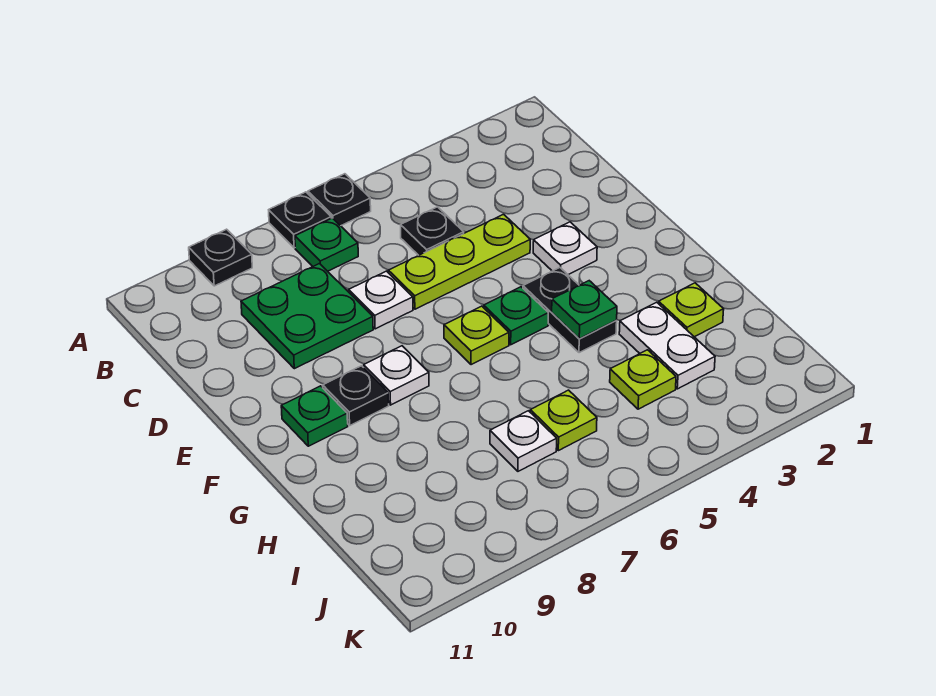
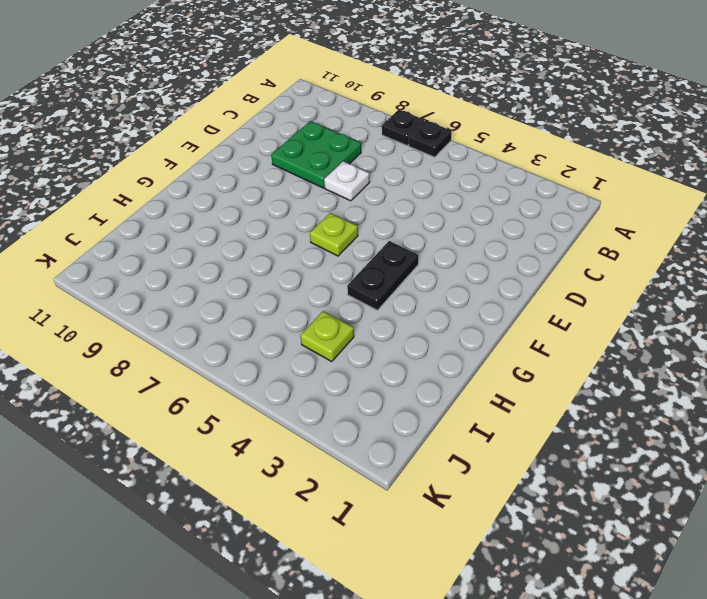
none -> black plate A9 level 1
none -> green plate B7 level 1
none -> black plate C5 level 1

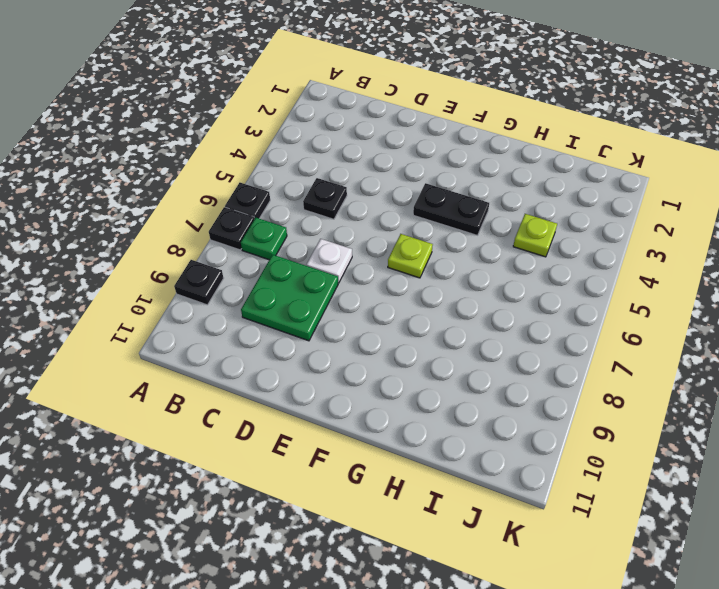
none -> lime plate D4:D6 level 1
none -> white plate E3 level 1
none -> green plate F5 level 1

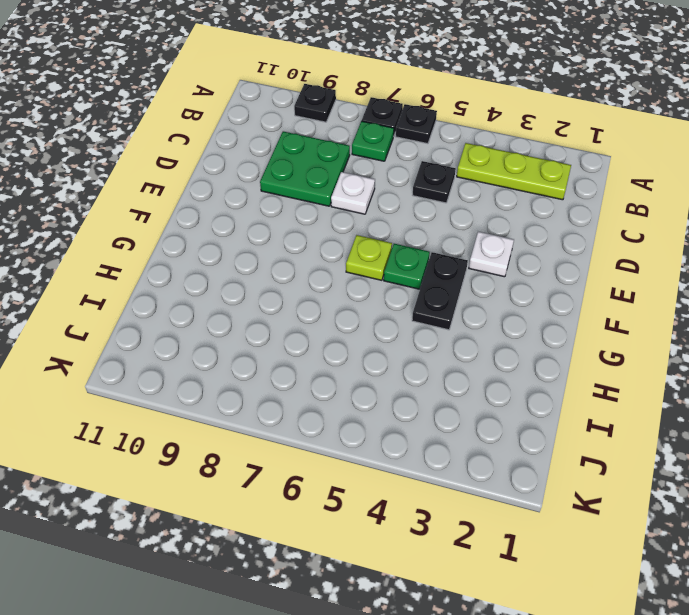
lime plate B2:B4 level 1 -> lime plate D4:D6 level 1
none -> white plate F8 level 1
none -> black plate F9 level 1
none -> green plate F10 level 1

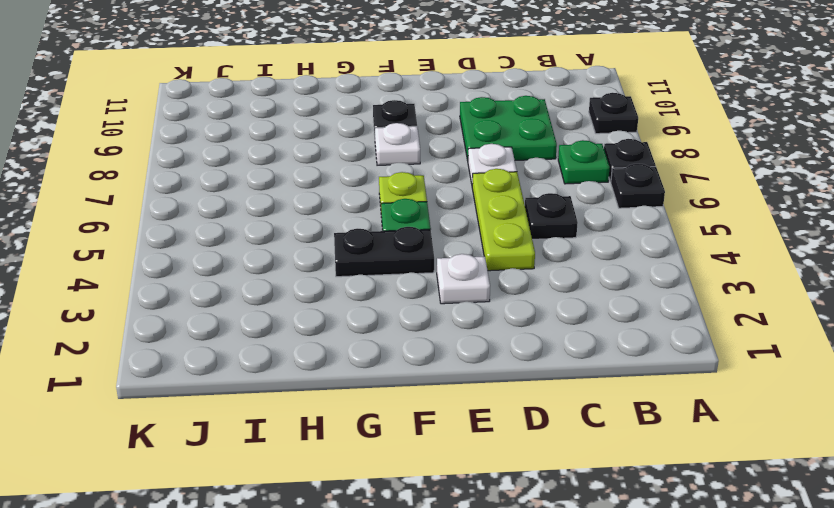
none -> green plate F10 level 1
none -> lime plate H2 level 1
none -> white plate H3:I3 level 1

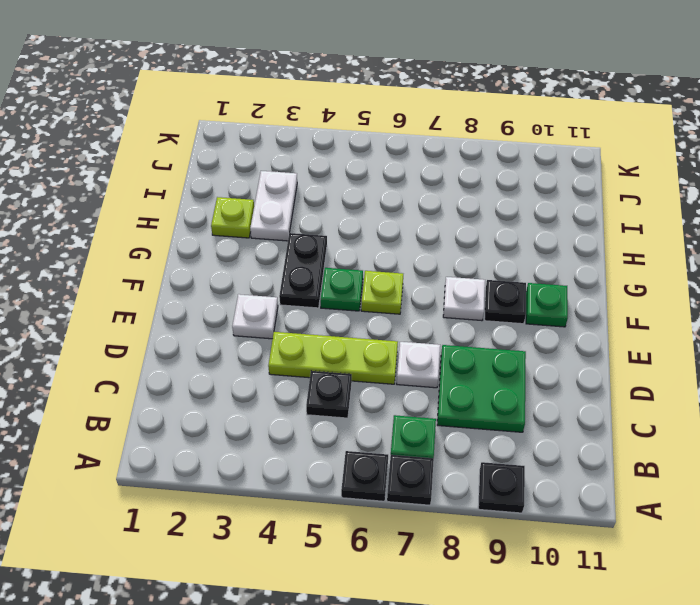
none -> lime plate I4 level 1
none -> lime plate I6 level 1
none -> white plate I7 level 1

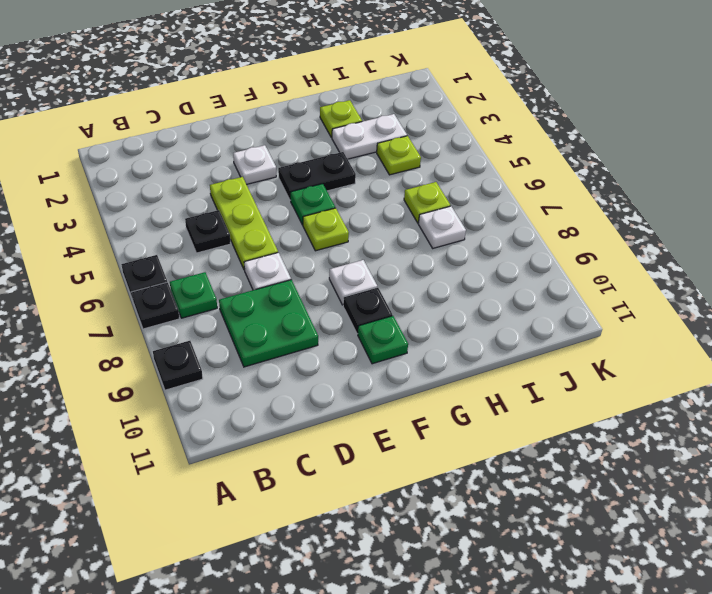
none -> green plate G4 level 2

